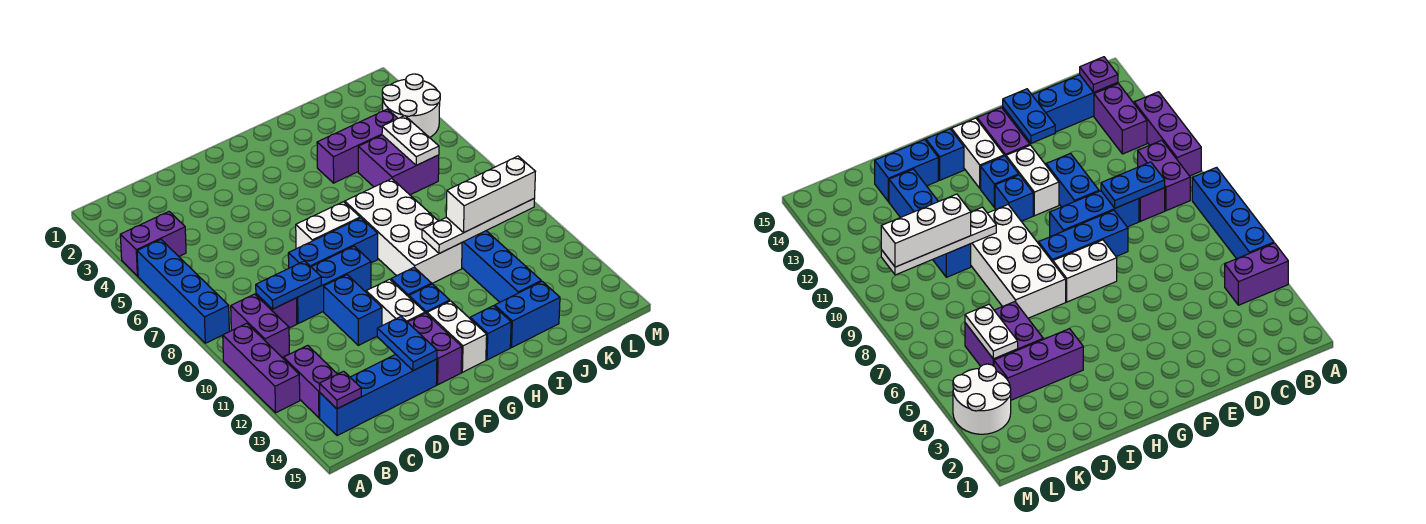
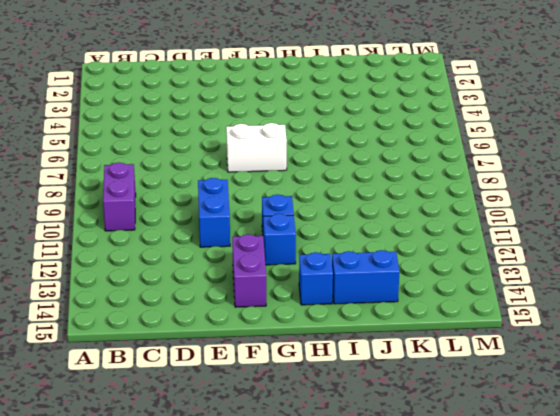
none -> purple brick A4:B4 level 1
none -> blue brick A5:A8 level 1
none -> purple brick A10:A12 level 1

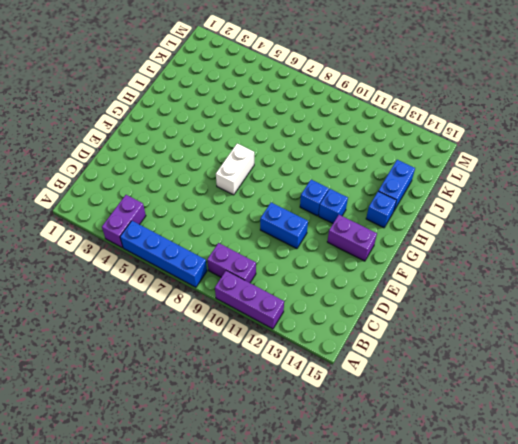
none -> purple brick B12:B13 level 1
none -> blue brick B14:E14 level 1
none -> purple brick C9 level 1

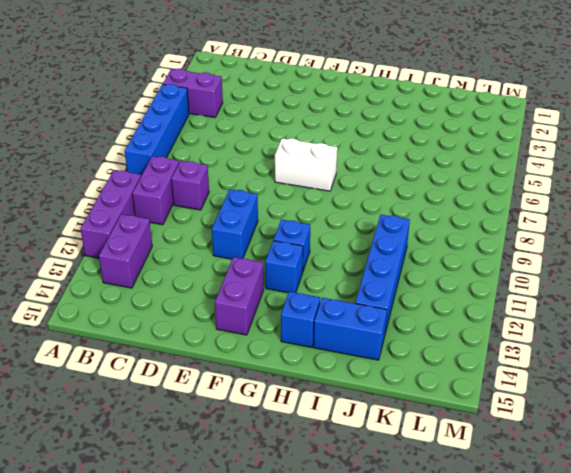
none -> blue brick B14:E14 level 1
none -> blue brick D9:F9 level 1
none -> blue brick E8:G8 level 1

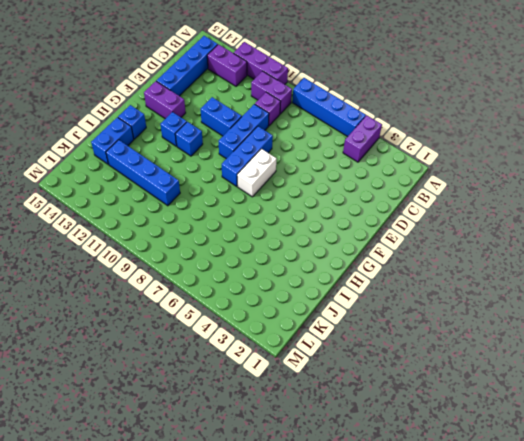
none -> white brick F11:F12 level 1
none -> white brick G13:G14 level 1
none -> white brick H7:I10 level 1

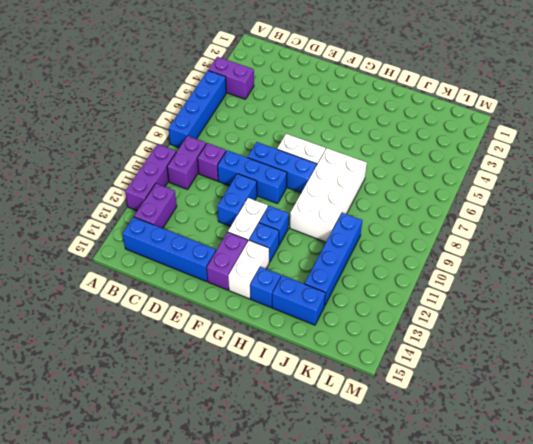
none -> purple brick I4:K4 level 1
none -> purple brick J5:K6 level 1
none -> white round brick L3:M4 level 1

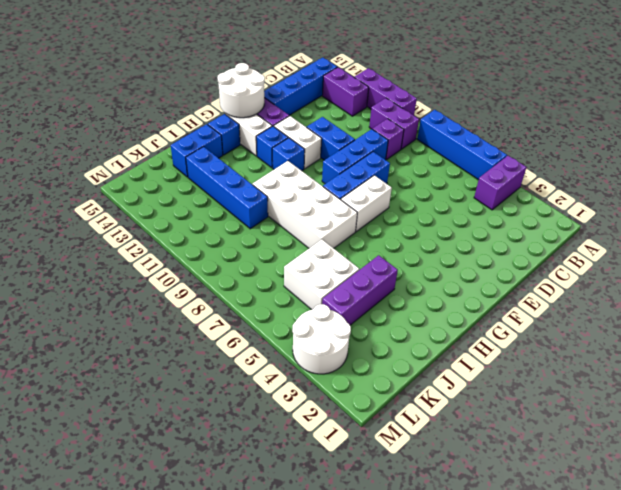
white round brick F14:G15 level 2 -> none
white brick J5:K6 level 1 -> purple brick J5:K6 level 1
none -> purple plate B14 level 2
none -> blue plate C9:D9 level 2
none -> blue plate E13:E14 level 2

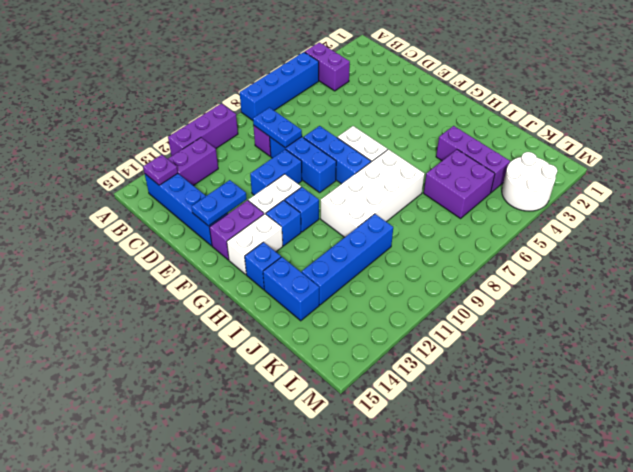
none -> purple brick B9:B10 level 1
none -> white plate I10:L10 level 2
none -> white plate K5:K6 level 2

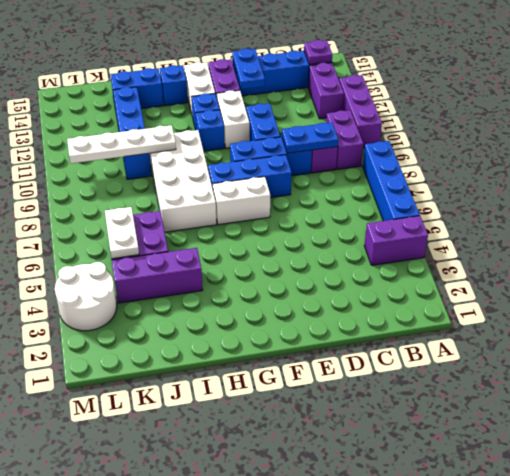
none -> white brick J10:L10 level 3

